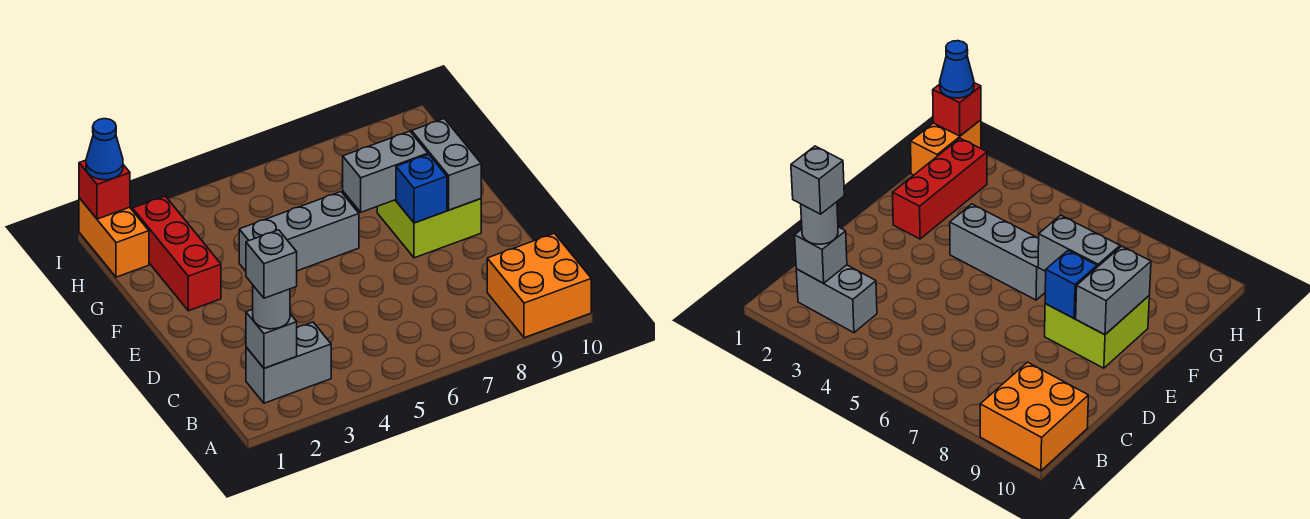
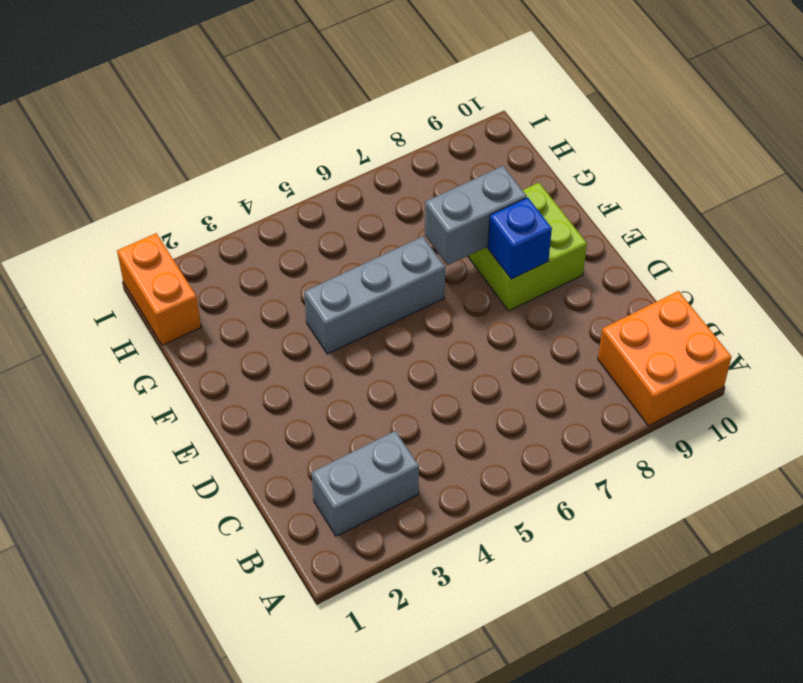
none -> red brick F2:H2 level 1
none -> grey brick B2 level 2
none -> grey brick E9:F9 level 2

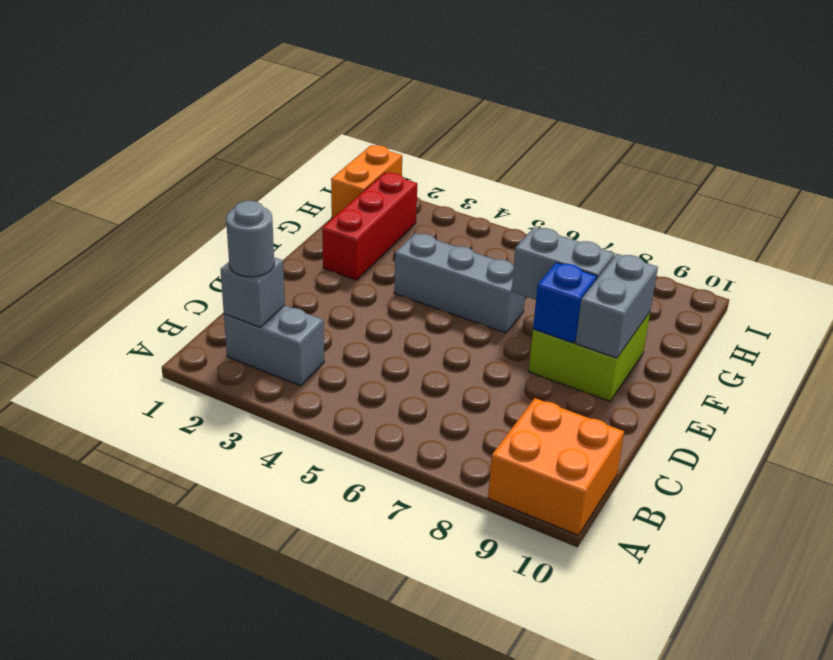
none -> red brick I1 level 2
none -> blue cone I1 level 3
none -> grey brick B2 level 4

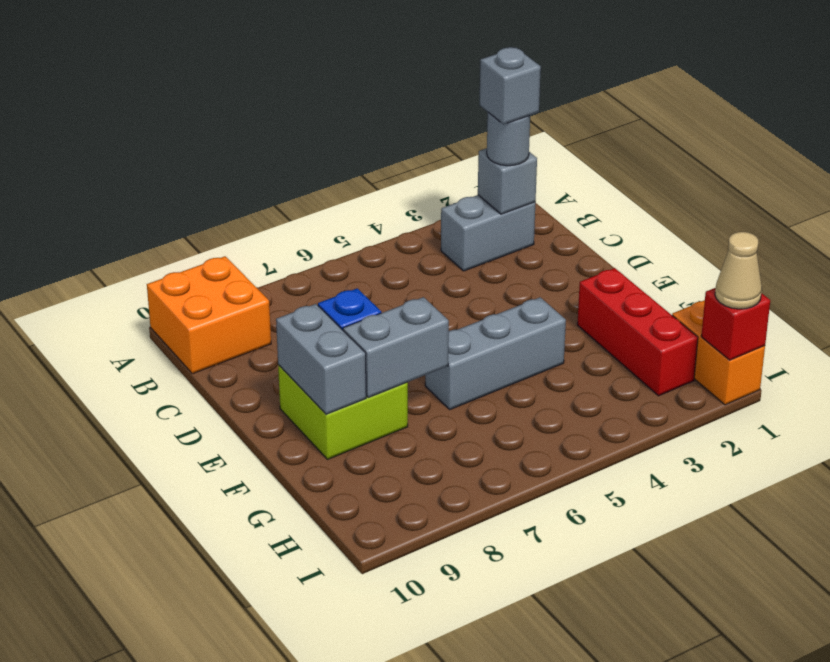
tan cone I1 level 3 -> blue cone I1 level 3

